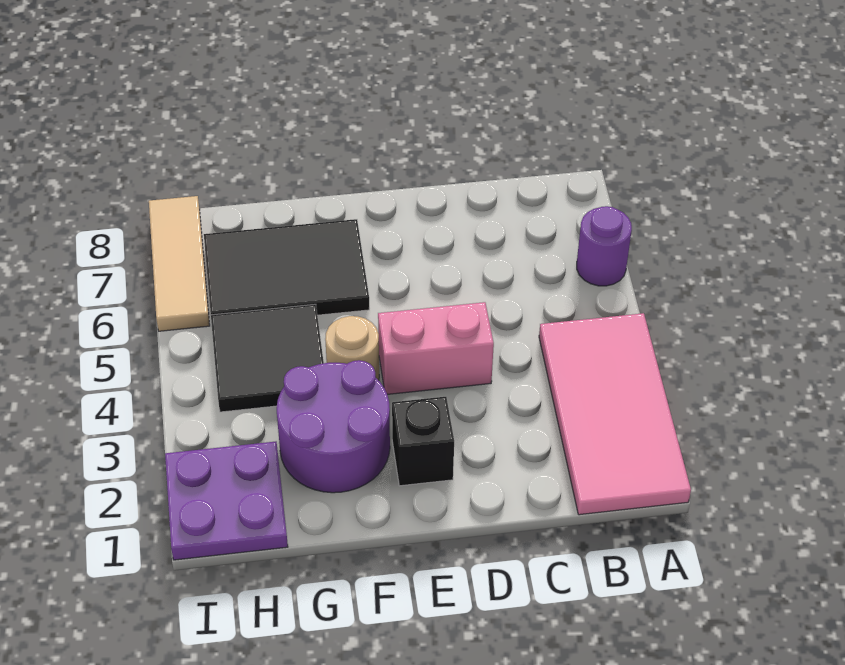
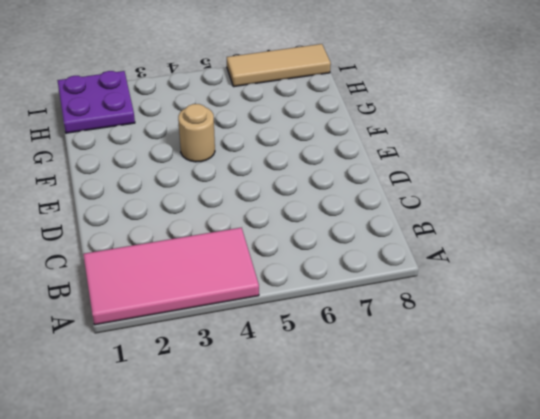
none -> purple round brick A6 level 1
none -> pink brick D4:E4 level 1

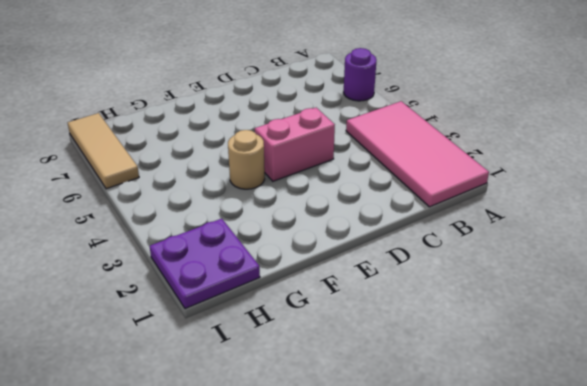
none -> black brick E2 level 1
none -> purple round brick F2:G3 level 1

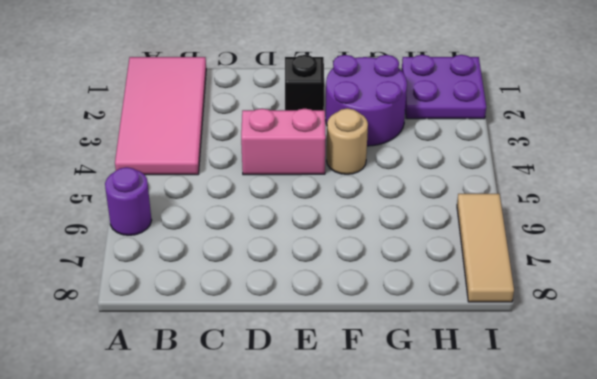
none -> black tile F6:H7 level 1
none -> black tile G4:H5 level 1

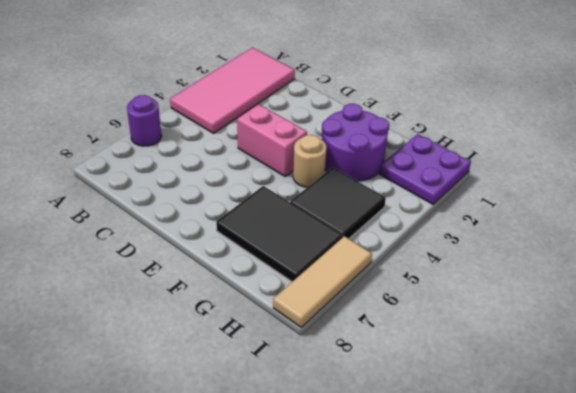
none -> black brick E2 level 1

